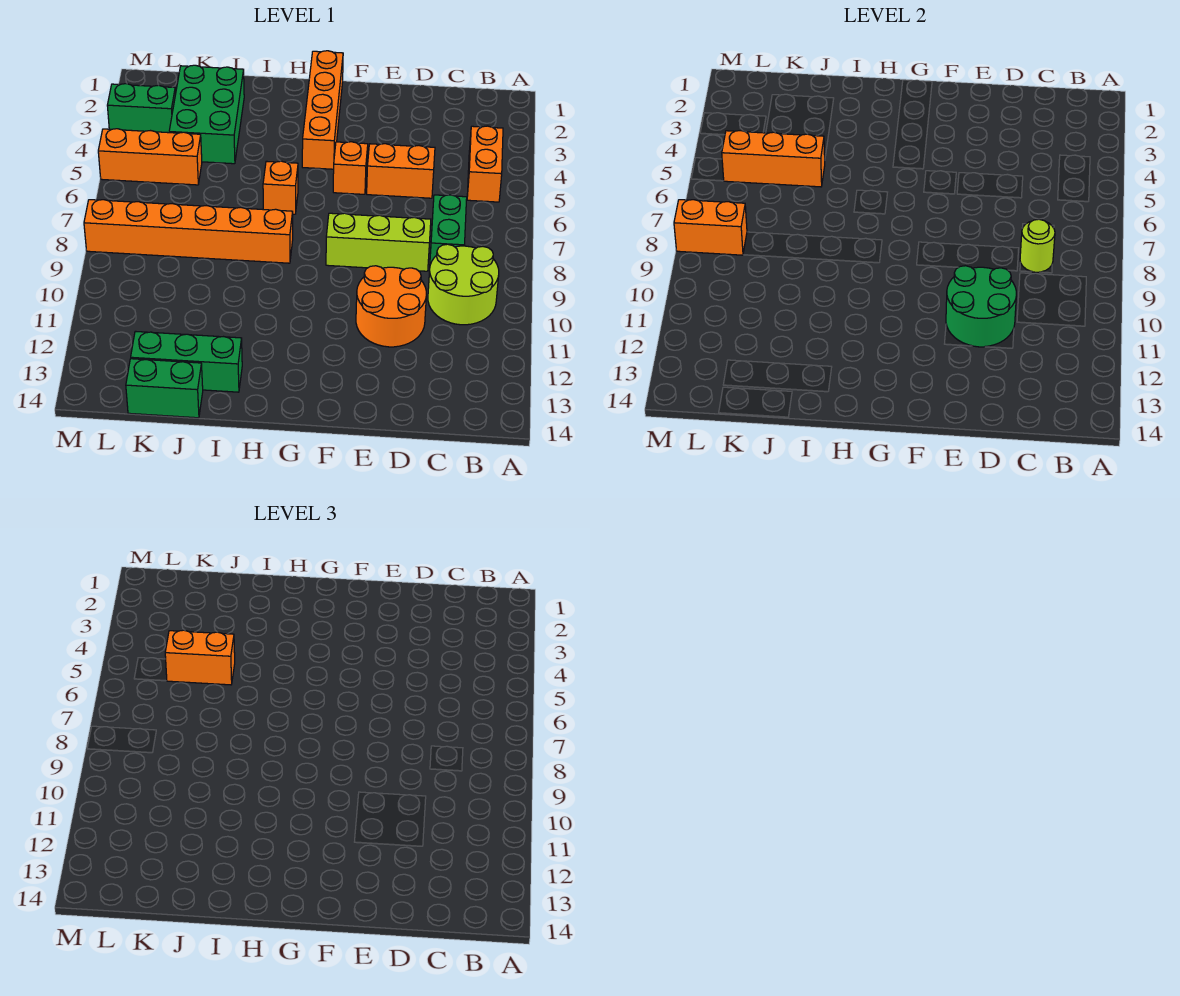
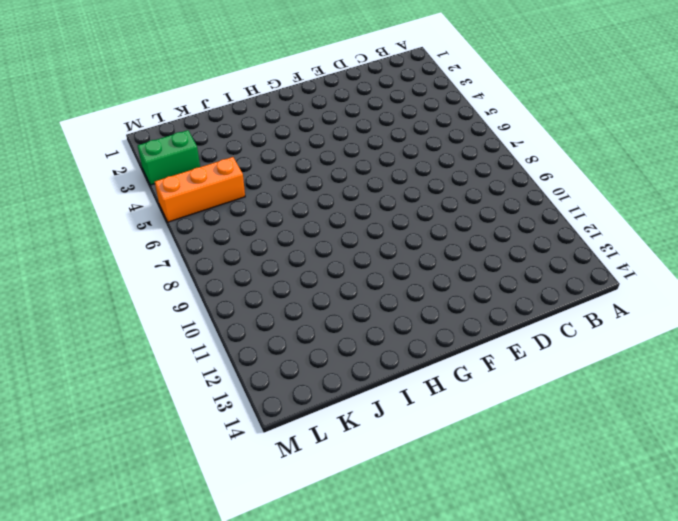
none -> orange brick B4:B5 level 1
none -> lime round brick B9:C10 level 1
none -> green brick C7:C8 level 1

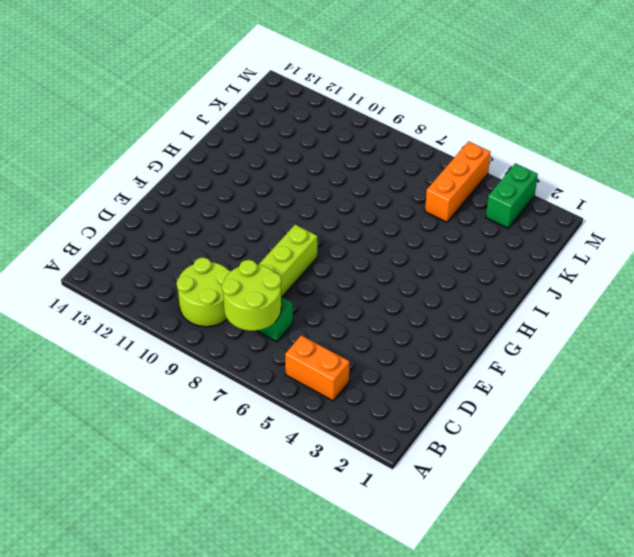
lime round brick B7:C8 level 2 -> lime round brick C8 level 2
none -> orange brick D5:E5 level 1
none -> orange round brick D10:E11 level 1
none -> orange brick F5 level 1

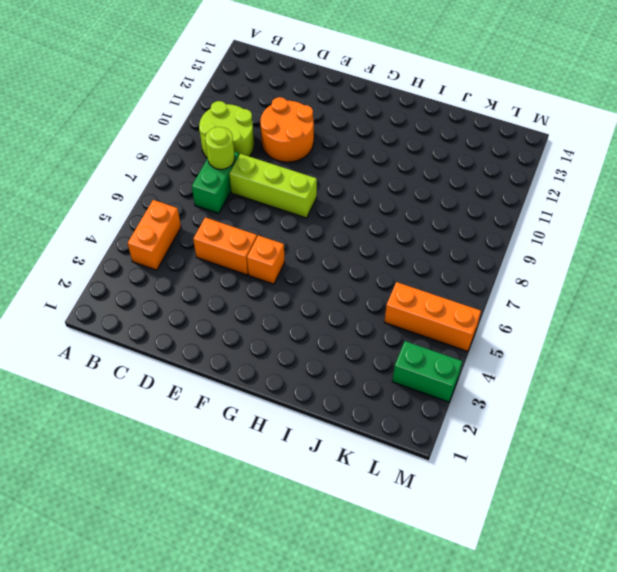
none -> orange brick G1:G4 level 1
none -> orange brick H6 level 1
none -> orange brick H8:M8 level 1

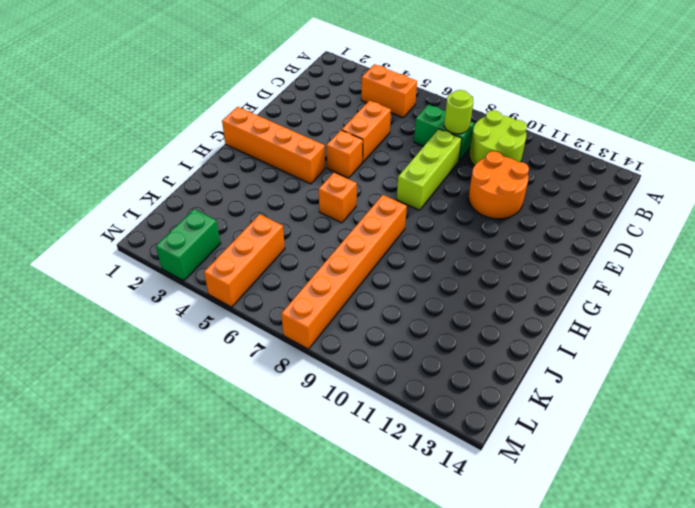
none -> green brick I13:K13 level 1
none -> green brick J2:K4 level 1
none -> green brick J14:K14 level 1

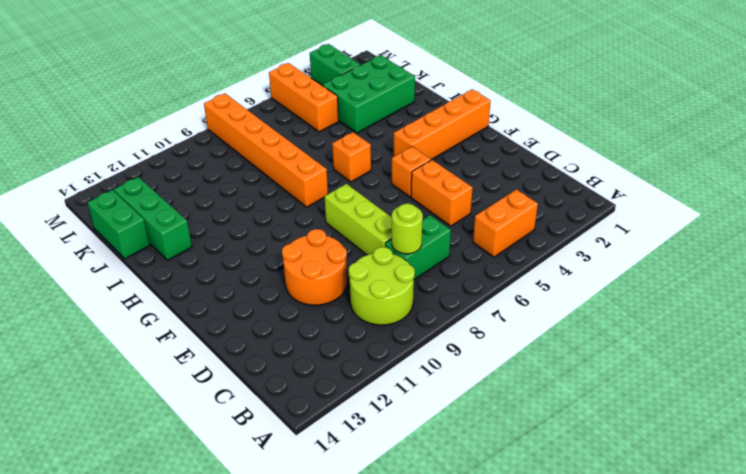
none -> green round brick D10:E11 level 2
none -> orange brick J5:L5 level 2
none -> orange brick L8:M8 level 2

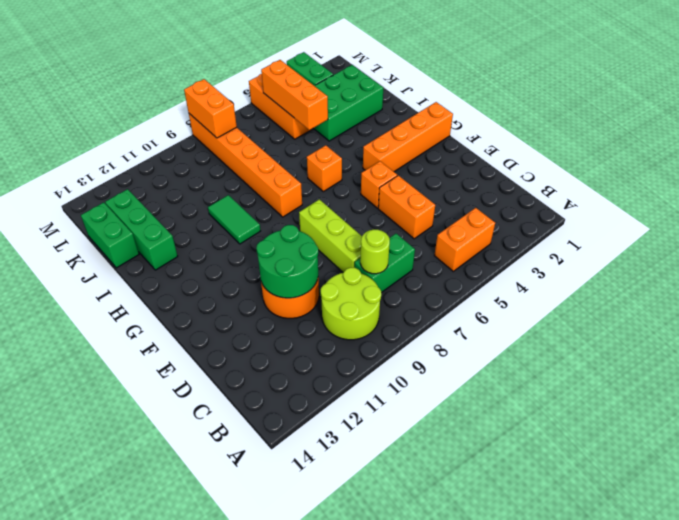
green tile H10:I10 level 1 -> none
none -> orange brick J5:K5 level 3

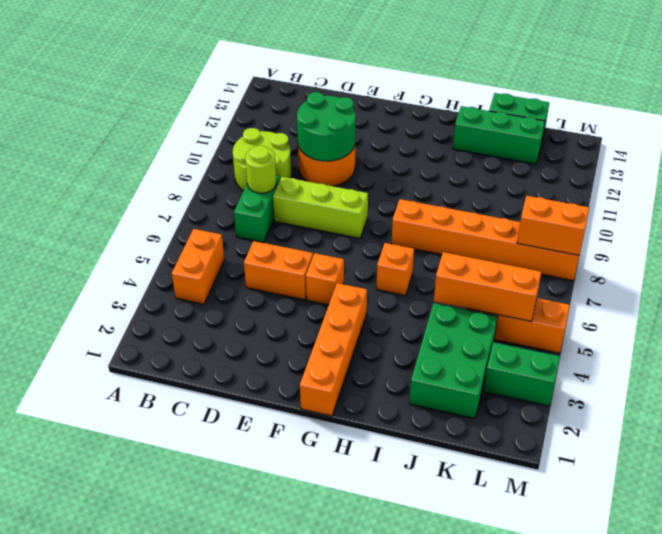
none -> orange brick J5:K5 level 3

